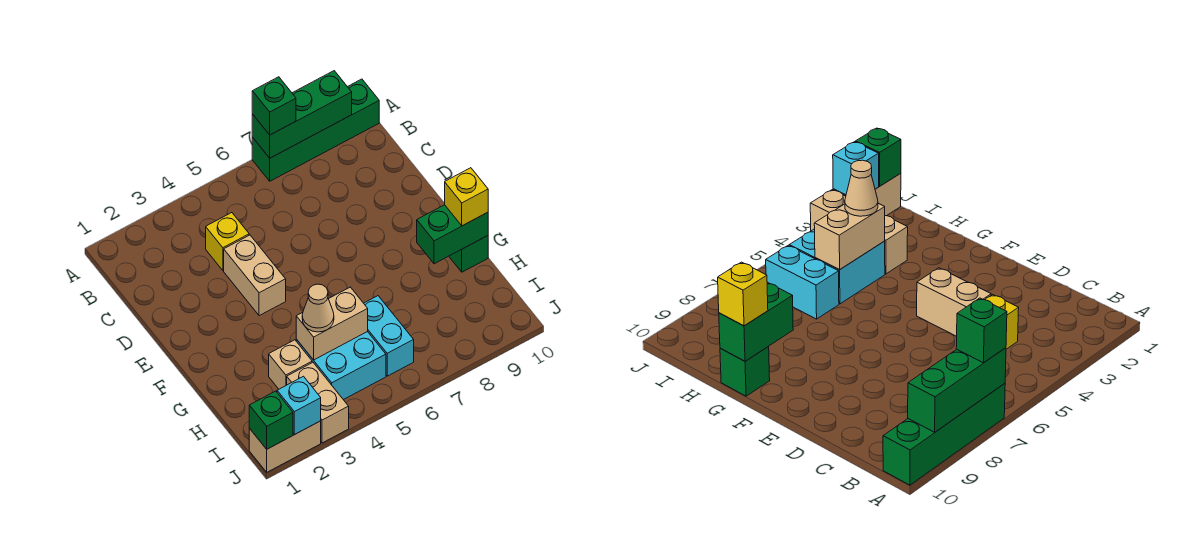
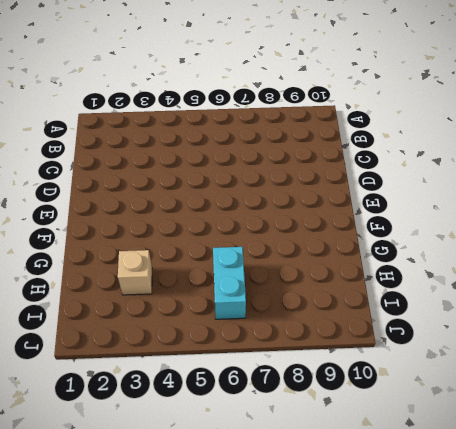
none -> green brick A7:A10 level 1
none -> yellow brick C4 level 1
none -> tan brick D4:E4 level 1

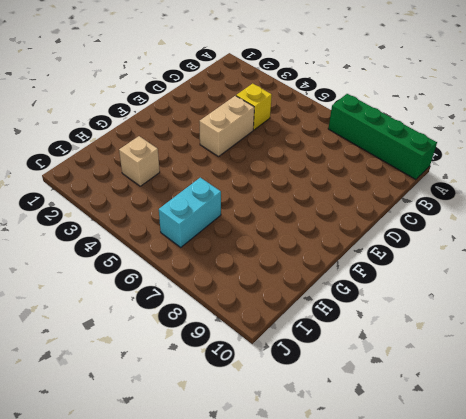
none -> green brick G10 level 1
none -> cyan brick H4:I5 level 1
none -> tan brick I3:J3 level 1

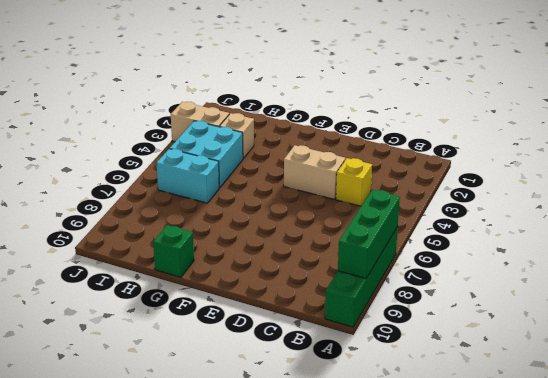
none -> tan brick J1:J2 level 1
none -> green brick G9:G10 level 2
none -> tan brick H4:H5 level 2

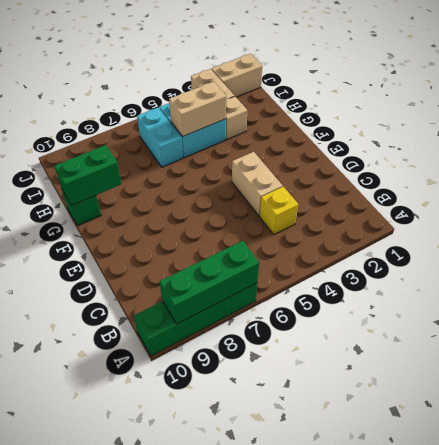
none -> green brick J1 level 2
none -> cyan brick J2 level 2
none -> green brick A7 level 3

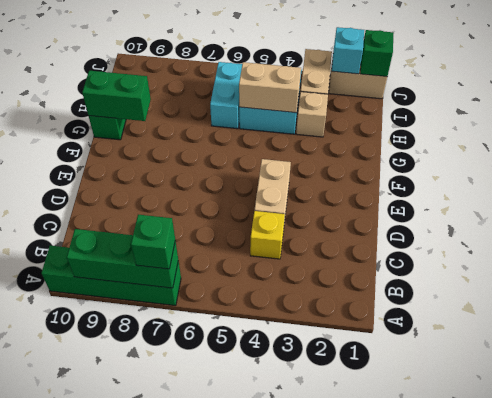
none -> yellow brick G10 level 3
none -> tan cone H4 level 3

